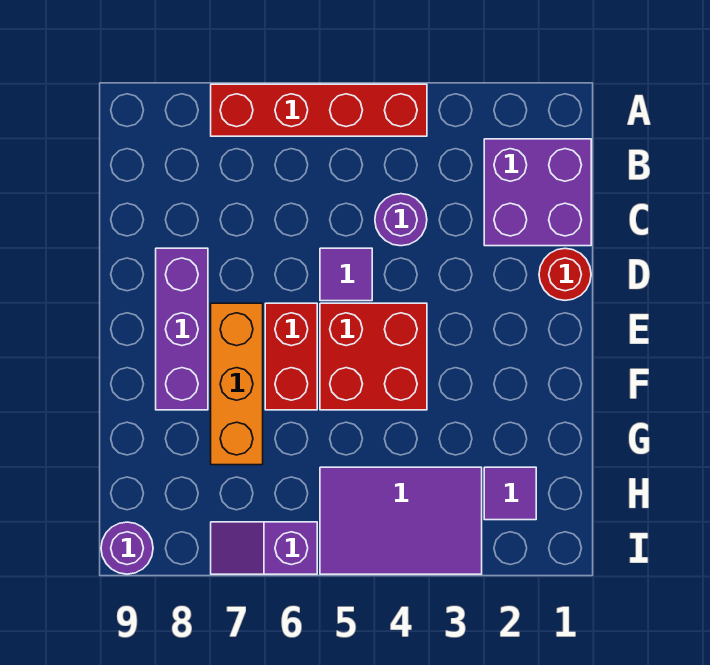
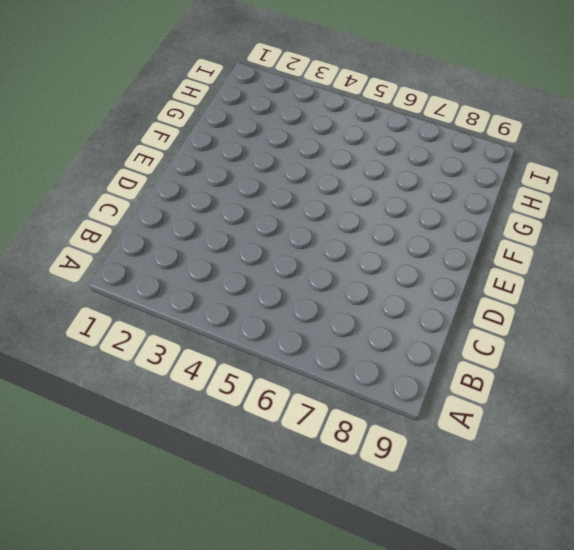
none -> red brick A4:A7 level 1
none -> purple brick B1:C2 level 1
none -> purple round brick C4 level 1

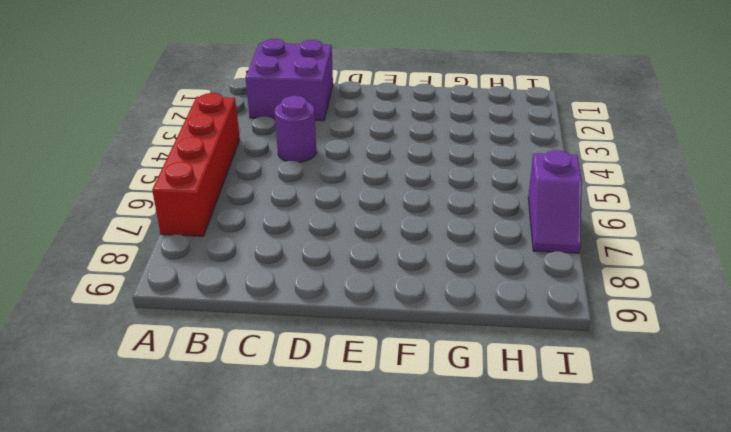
none -> red round brick D1 level 1
none -> purple tile D5 level 1
none -> purple brick D8:F8 level 1

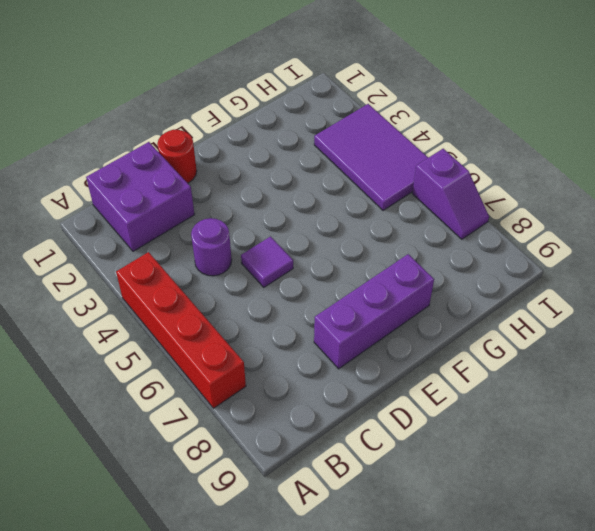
none -> red brick E4:F5 level 1
none -> red brick E6:F6 level 1
none -> orange brick E7:G7 level 1

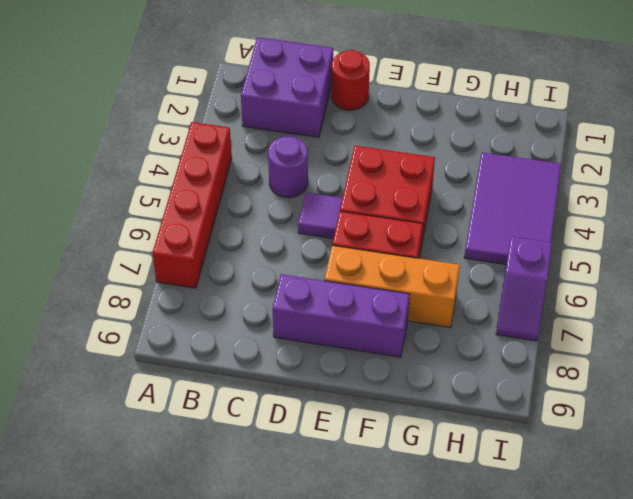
none -> purple tile H2 level 1
none -> purple round brick I9 level 1

